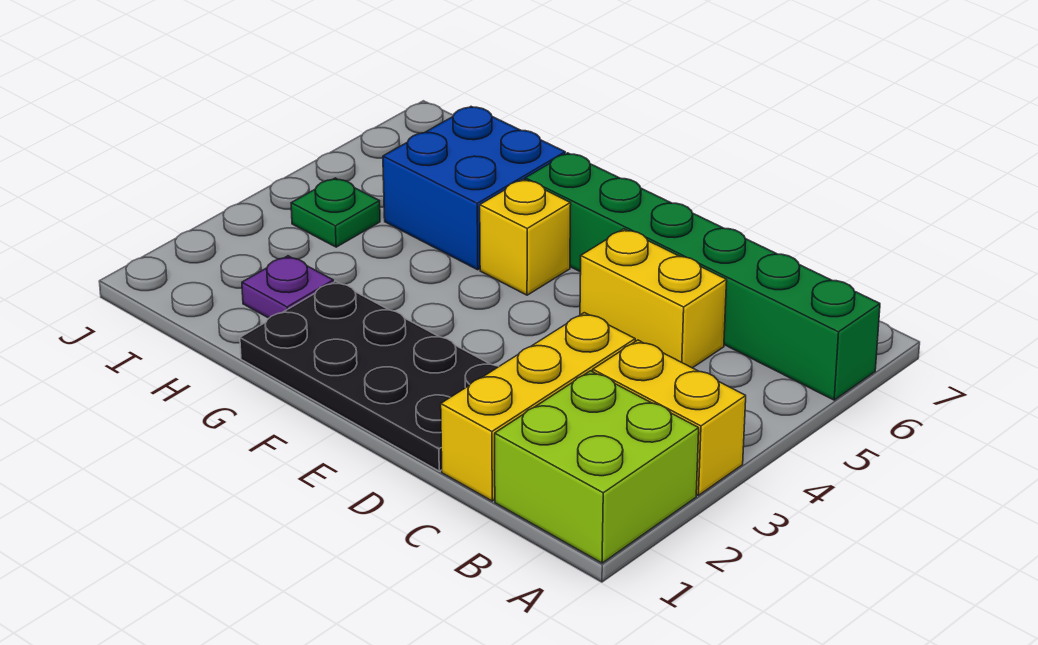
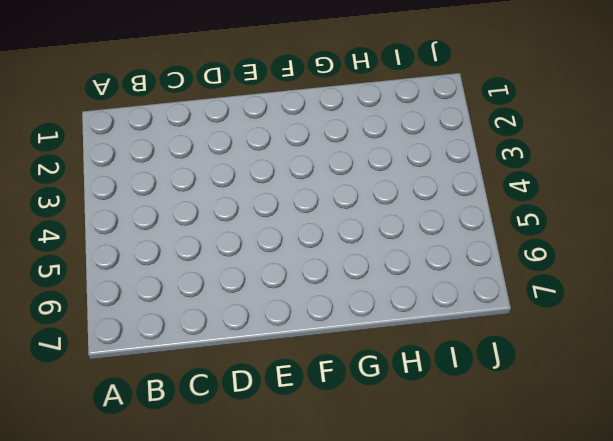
none -> lime brick A1:B2 level 1
none -> yellow brick A3:B3 level 1

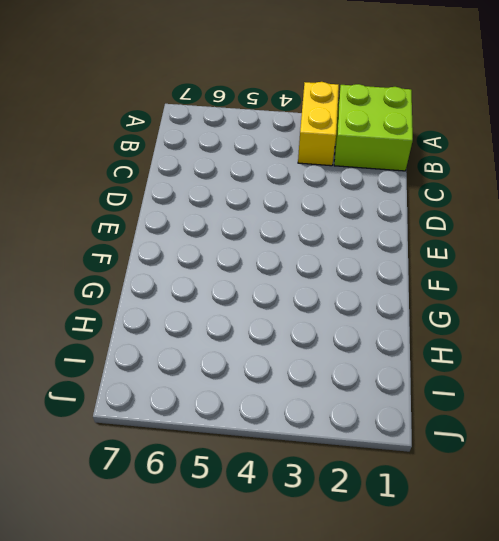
none -> green brick A6:F6 level 1
none -> yellow brick C1:C3 level 1

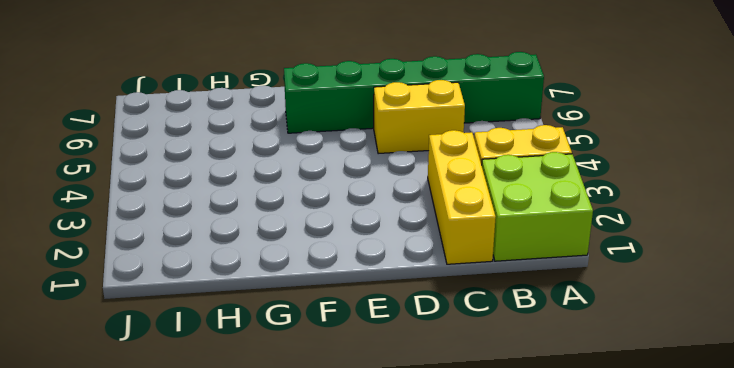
none -> black plate D1:G2 level 1
none -> yellow brick F5 level 1

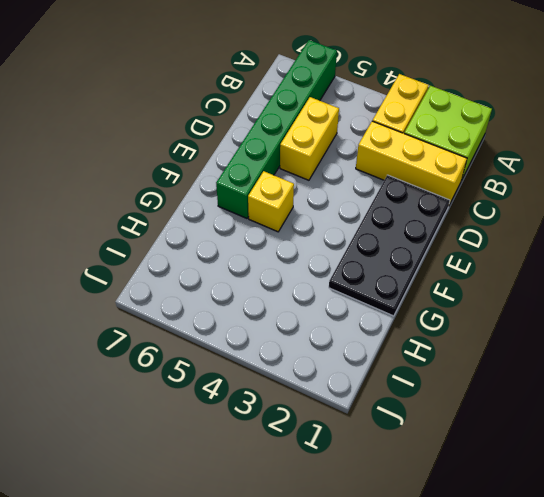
none -> blue brick G5:H6 level 1
none -> purple plate H2 level 1

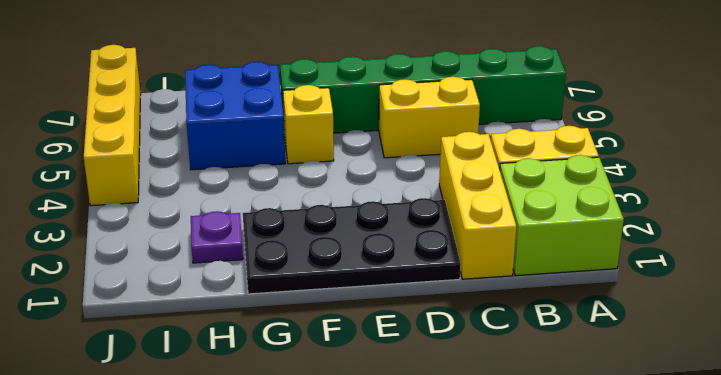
yellow brick J4:J7 level 1 -> none
none -> green plate I4 level 1

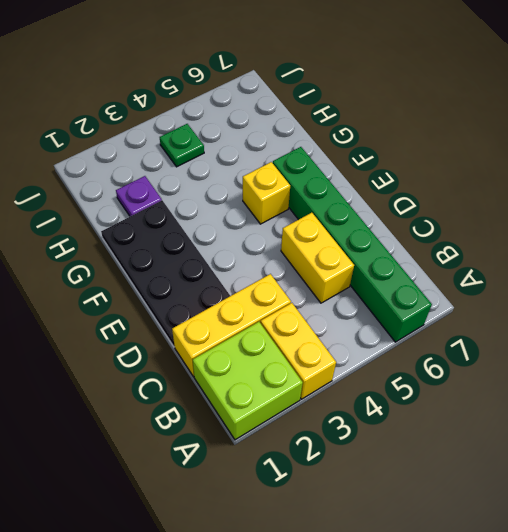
none -> blue brick G5:H6 level 1

